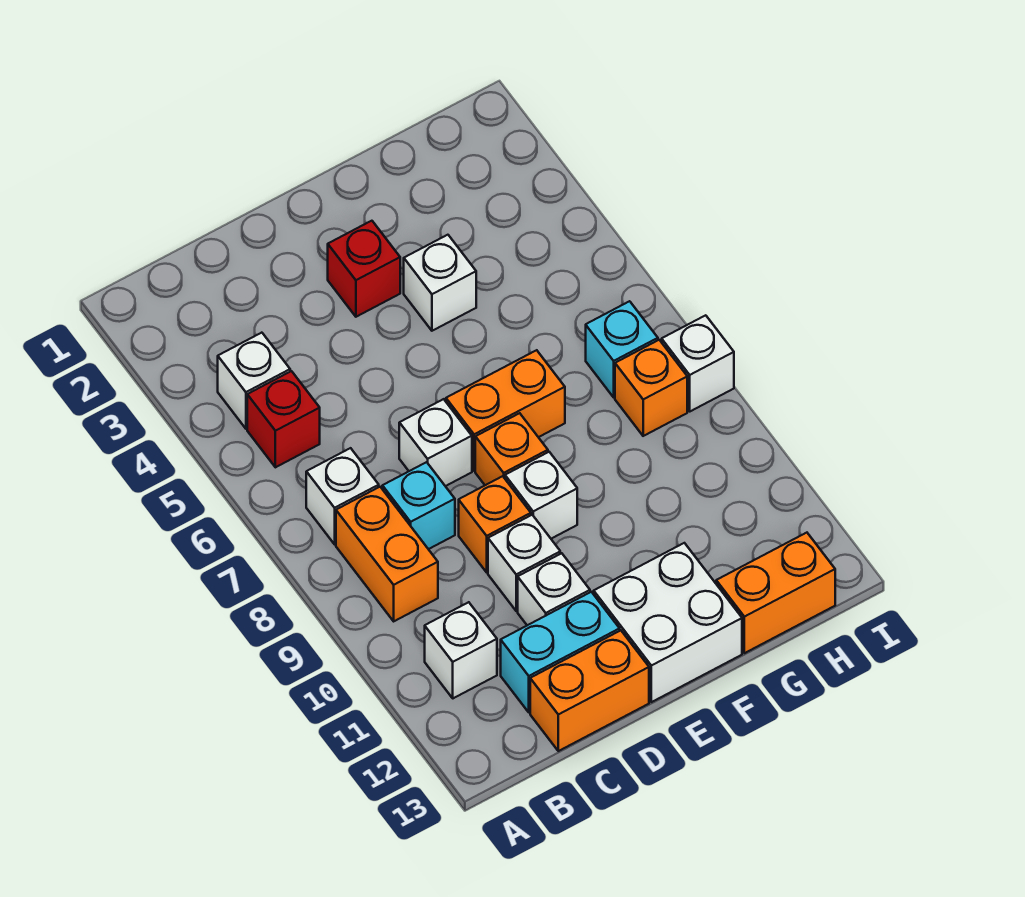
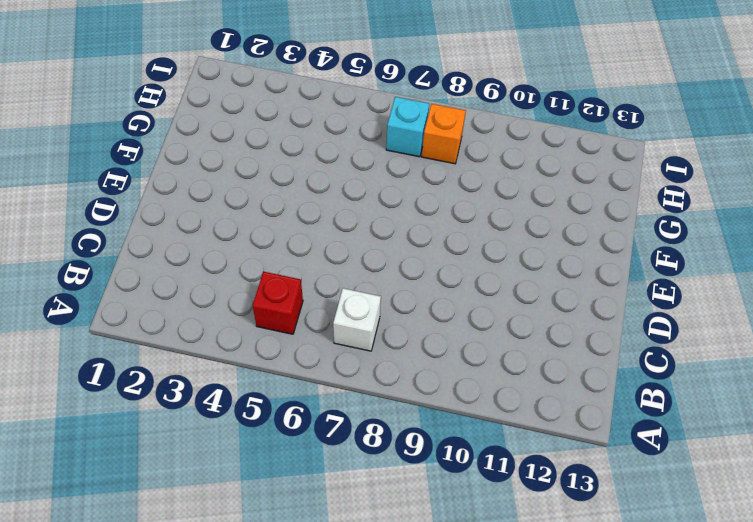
none -> white brick B4 level 1
none -> orange brick B8:B9 level 1
none -> white brick B11 level 1

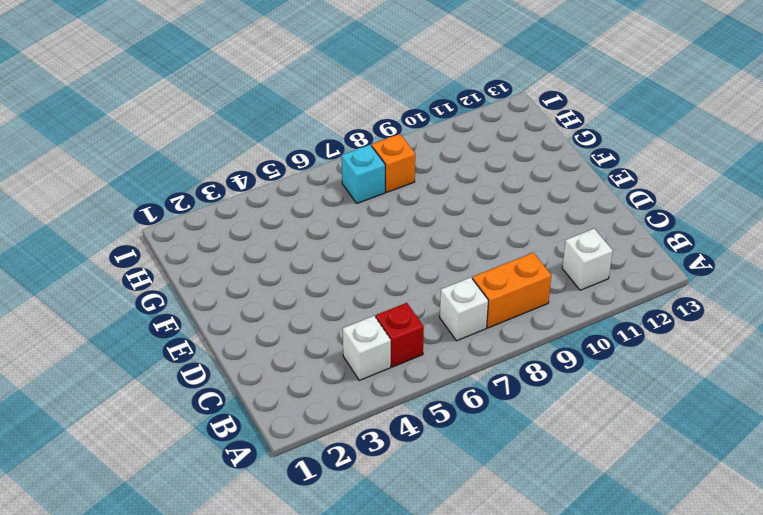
none -> cyan brick C8 level 1
none -> cyan brick C12:D12 level 1
none -> orange brick C13:D13 level 1

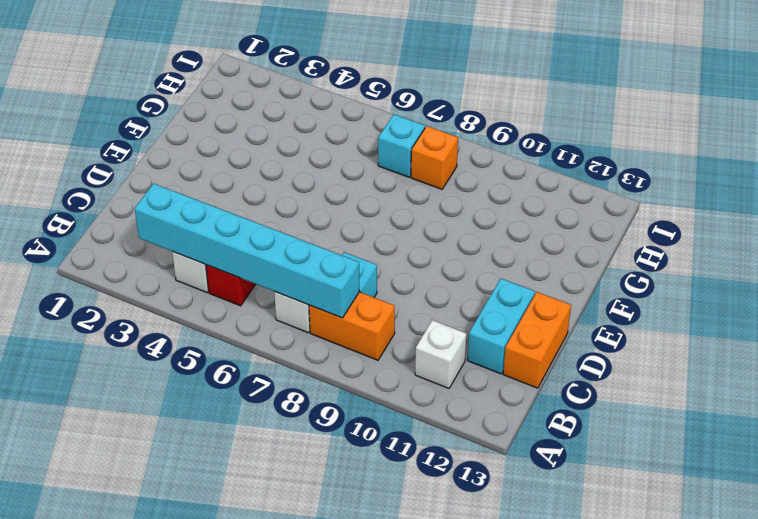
cyan brick B3:B8 level 2 -> none
none -> white brick D7 level 1
none -> orange brick D9 level 1
none -> white brick D10 level 1

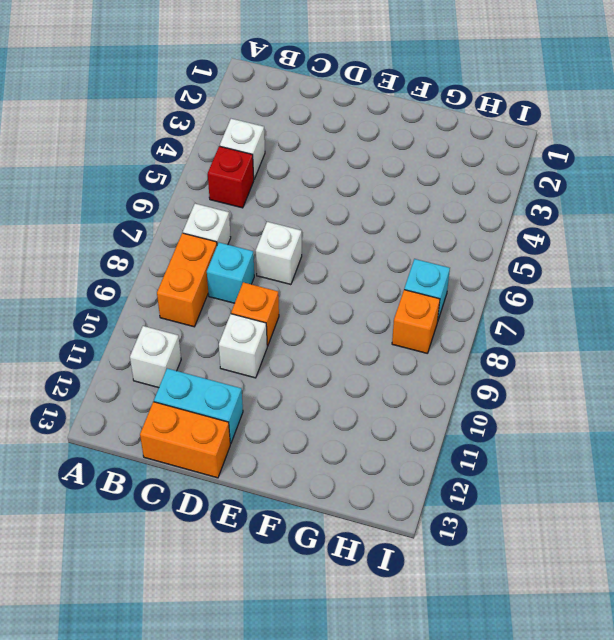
none -> white brick D11 level 1
none -> red brick E3 level 1
none -> orange brick E7:F7 level 1

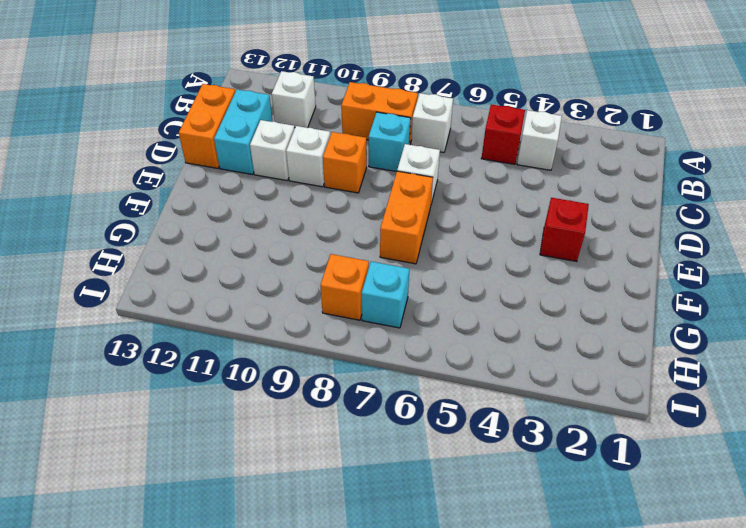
none -> orange brick E8 level 1
none -> white brick E9 level 1
none -> white brick E12:F13 level 1

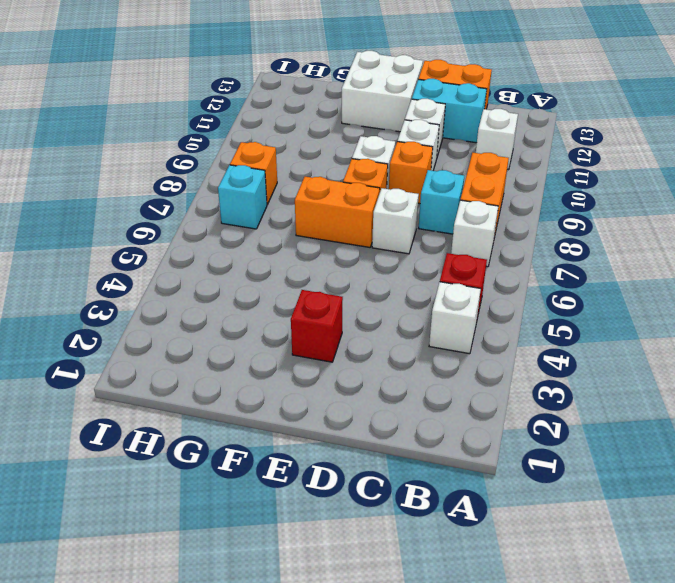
none -> white brick F4 level 1
none -> orange brick G13:H13 level 1
none -> white brick I8 level 1

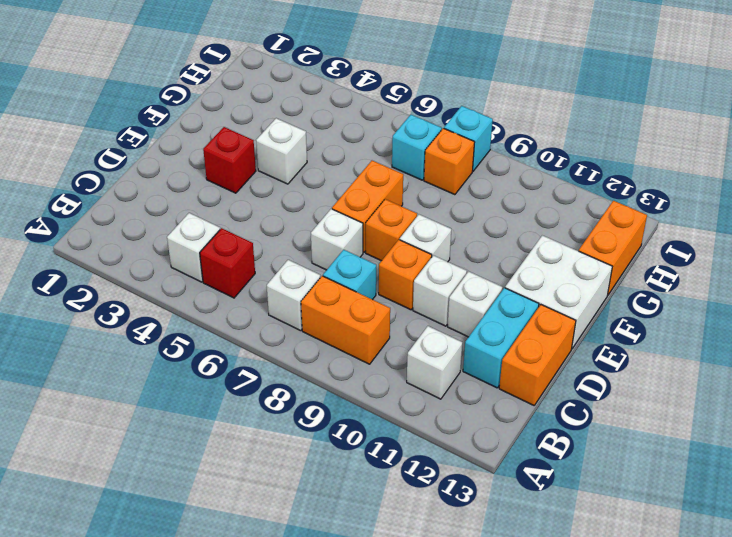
cyan brick I8 level 1 -> white brick I8 level 1

